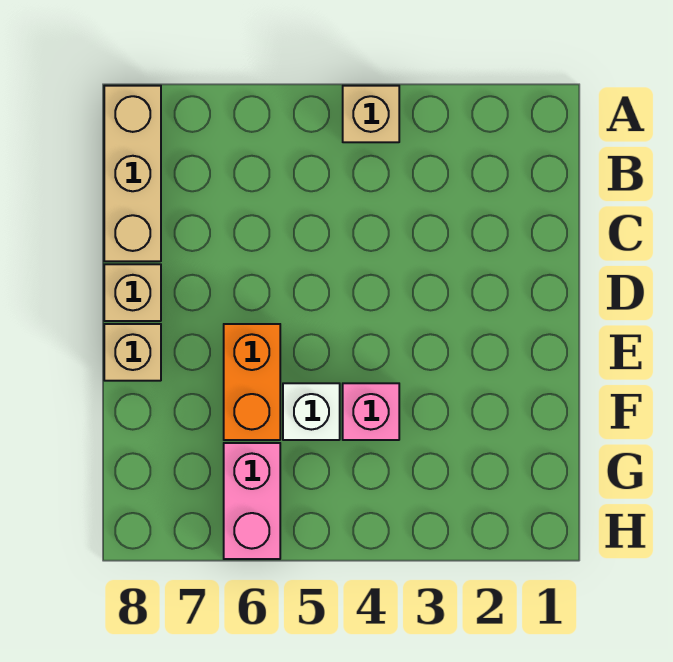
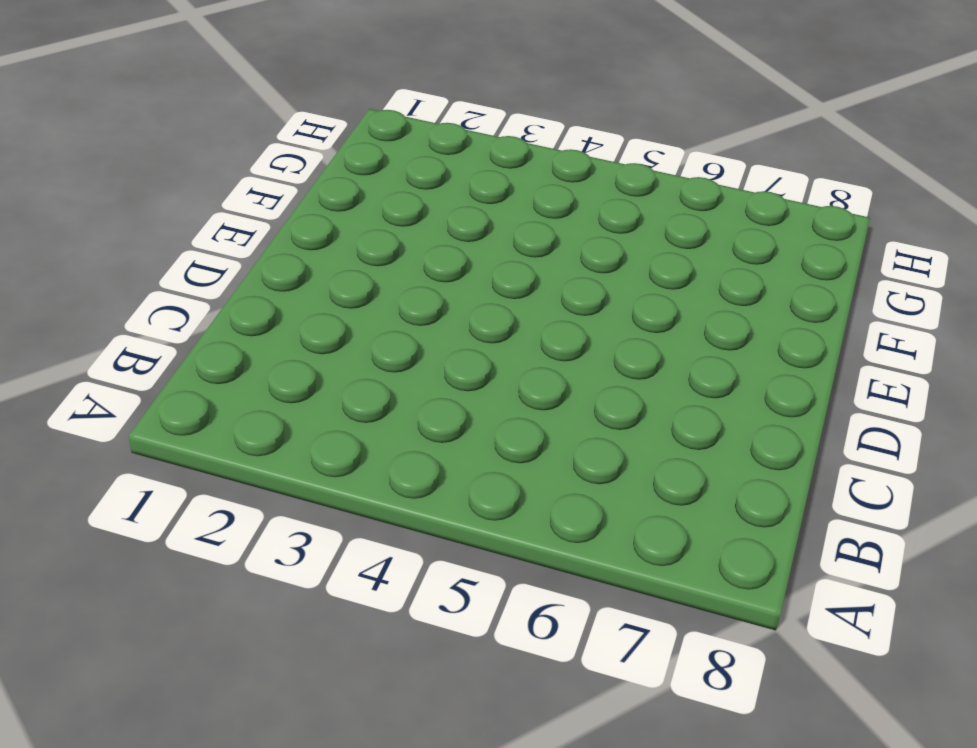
none -> tan brick A4 level 1
none -> tan brick A8:C8 level 1

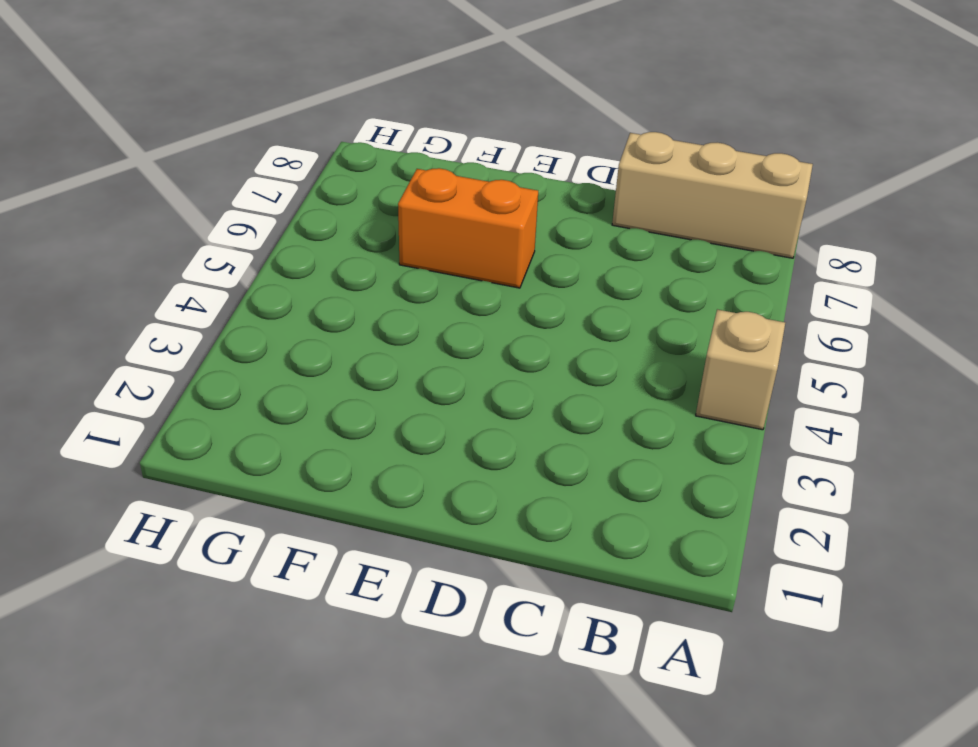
none -> tan brick D8 level 1
none -> tan brick E8 level 1

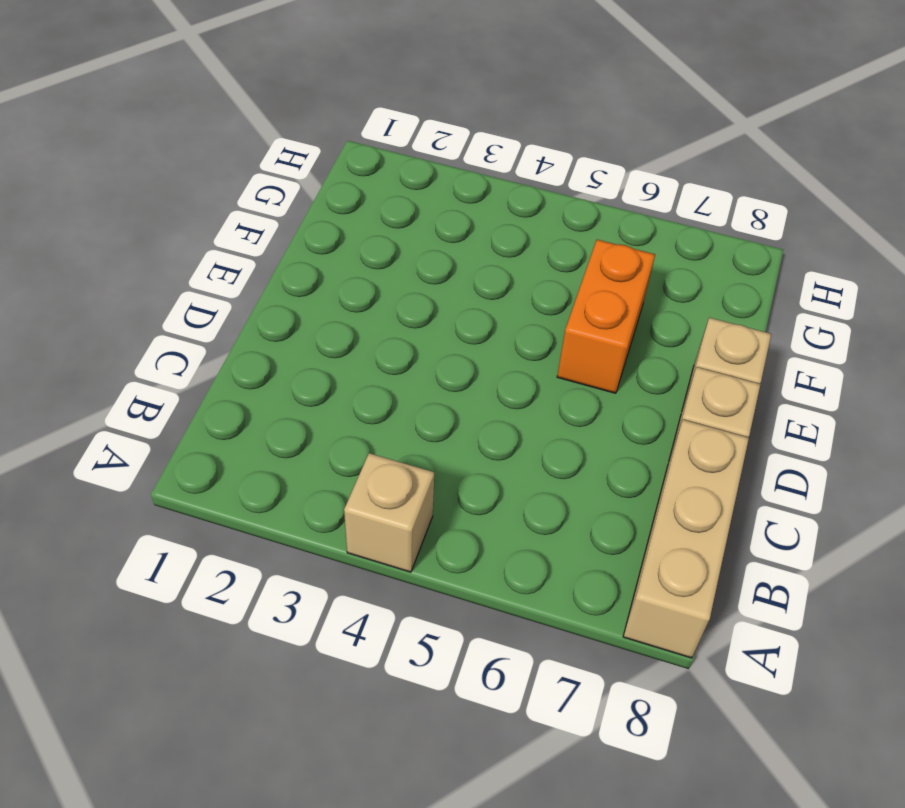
none -> pink brick F4 level 1
none -> white brick F5 level 1

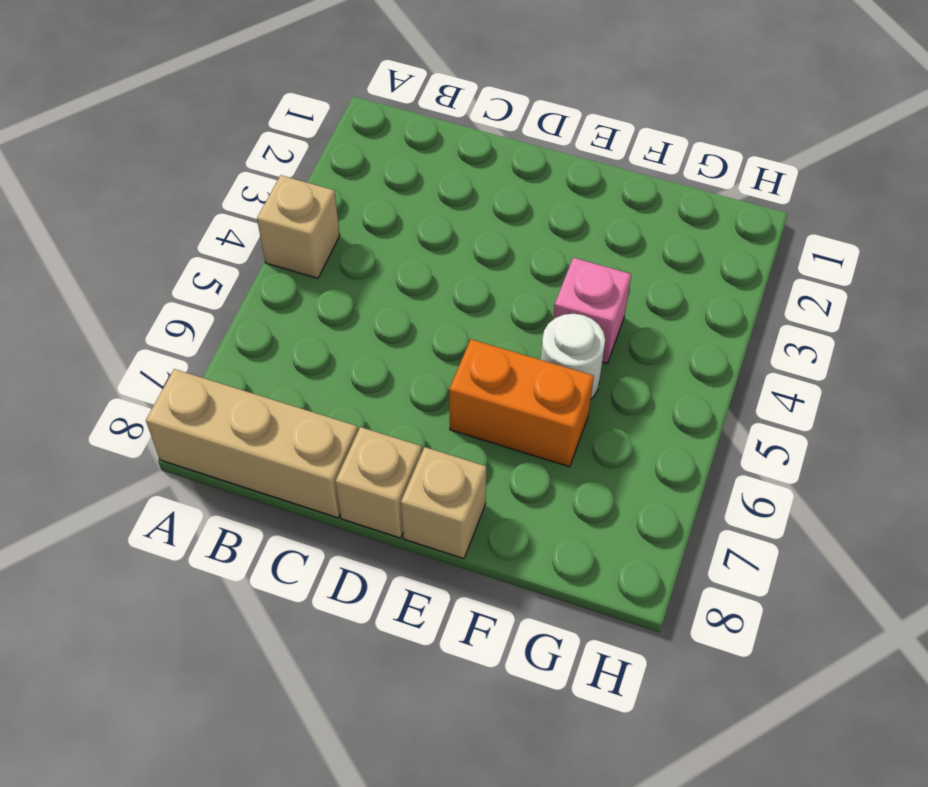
white round brick F5 level 1 -> white brick F5 level 1
none -> pink brick G6:H6 level 1

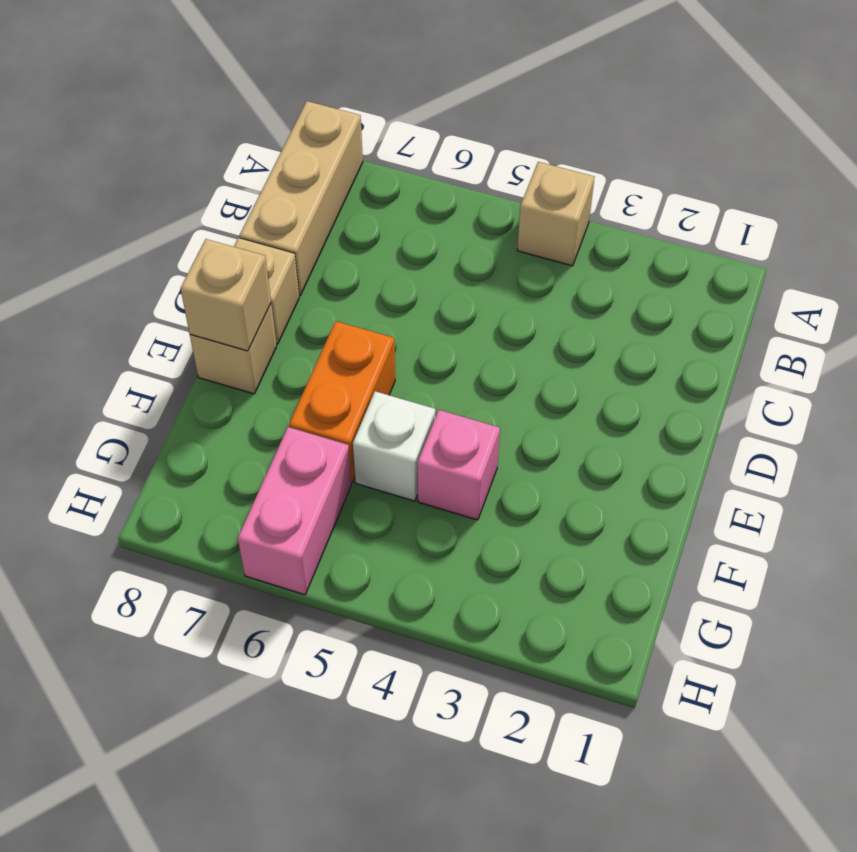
tan brick E8 level 2 -> none

